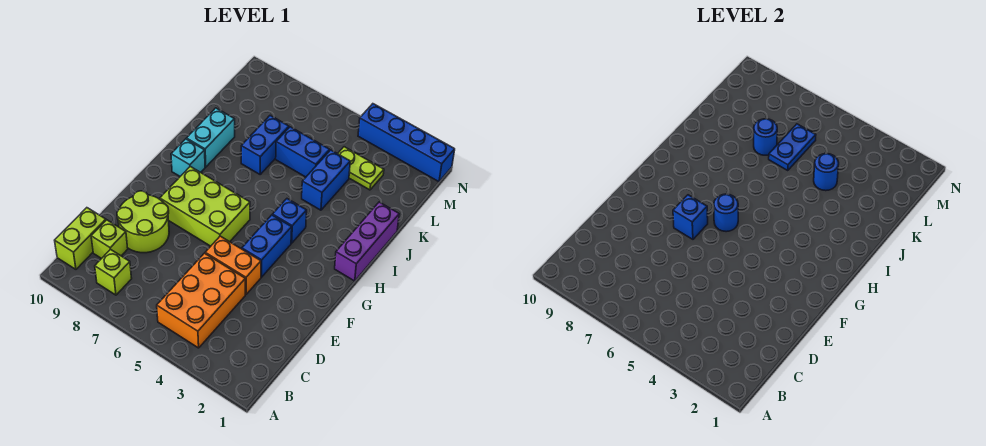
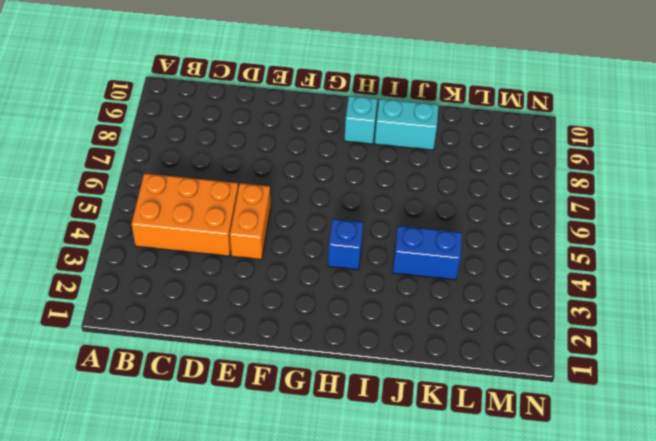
none -> lime brick B8 level 1
none -> lime brick B10:C10 level 1
none -> lime brick C9 level 1

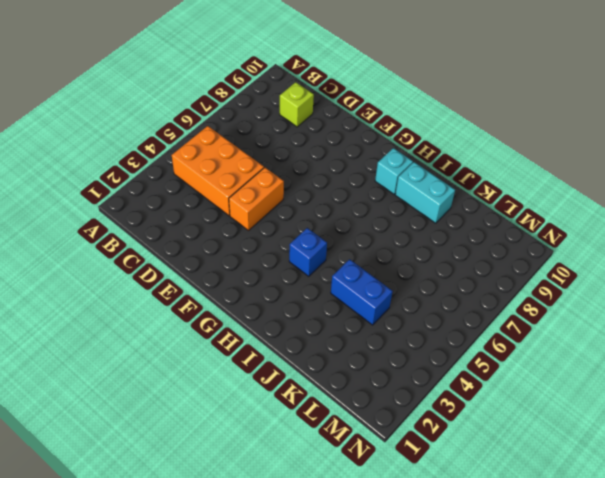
none -> lime brick B8 level 1
none -> lime brick B10:C10 level 1
none -> lime round brick D8:E9 level 1

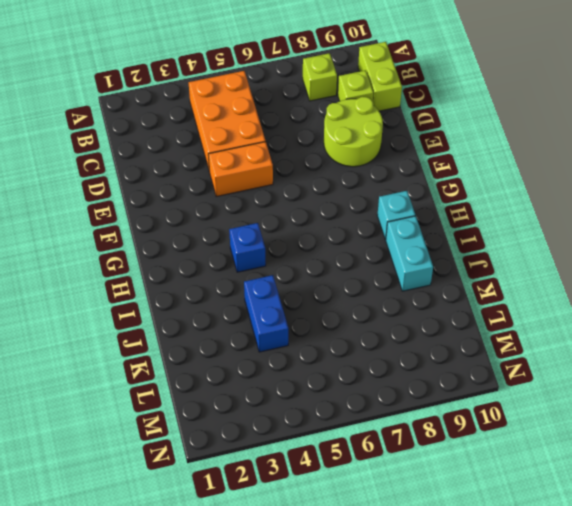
none -> blue brick F4:G4 level 1
none -> lime brick F6:G8 level 1
none -> purple brick H1:J1 level 1

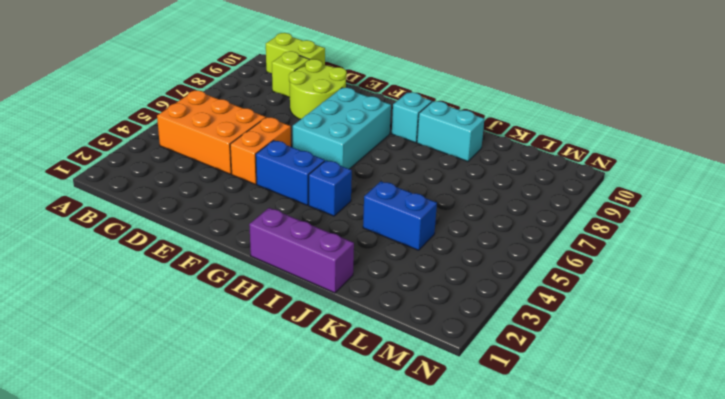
cyan brick F6:G8 level 1 -> lime brick F6:G8 level 1
none -> lime brick B8 level 1
none -> blue brick J7:K7 level 1
none -> blue brick K5:K6 level 1

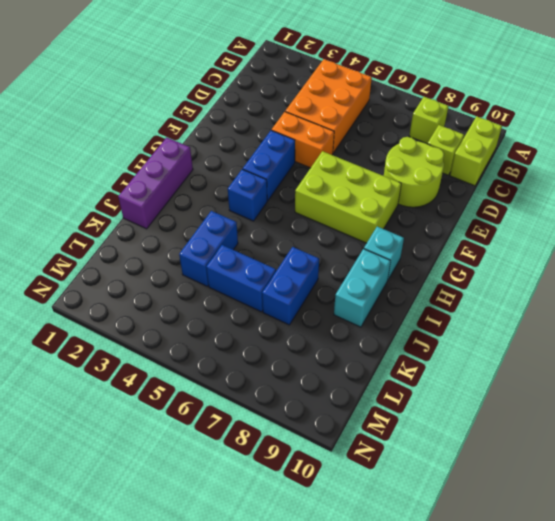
none -> lime plate L3:L4 level 1
none -> blue brick N1:N4 level 1
none -> blue brick F7 level 2

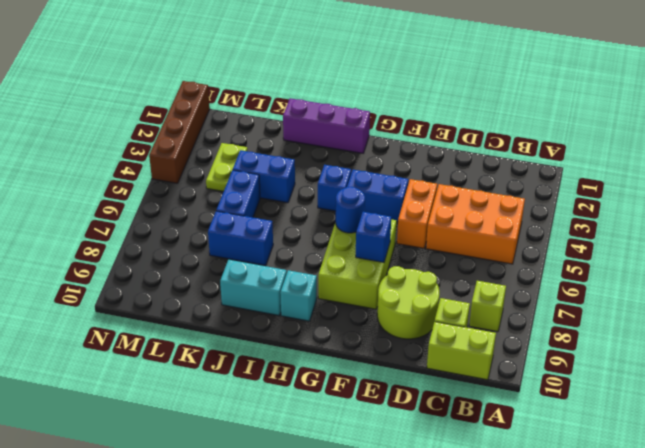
brown brick N1:N4 level 1 -> blue brick N1:N4 level 1
none -> blue round brick K4 level 2
none -> blue plate K6:L6 level 2
none -> blue round brick K7 level 2

